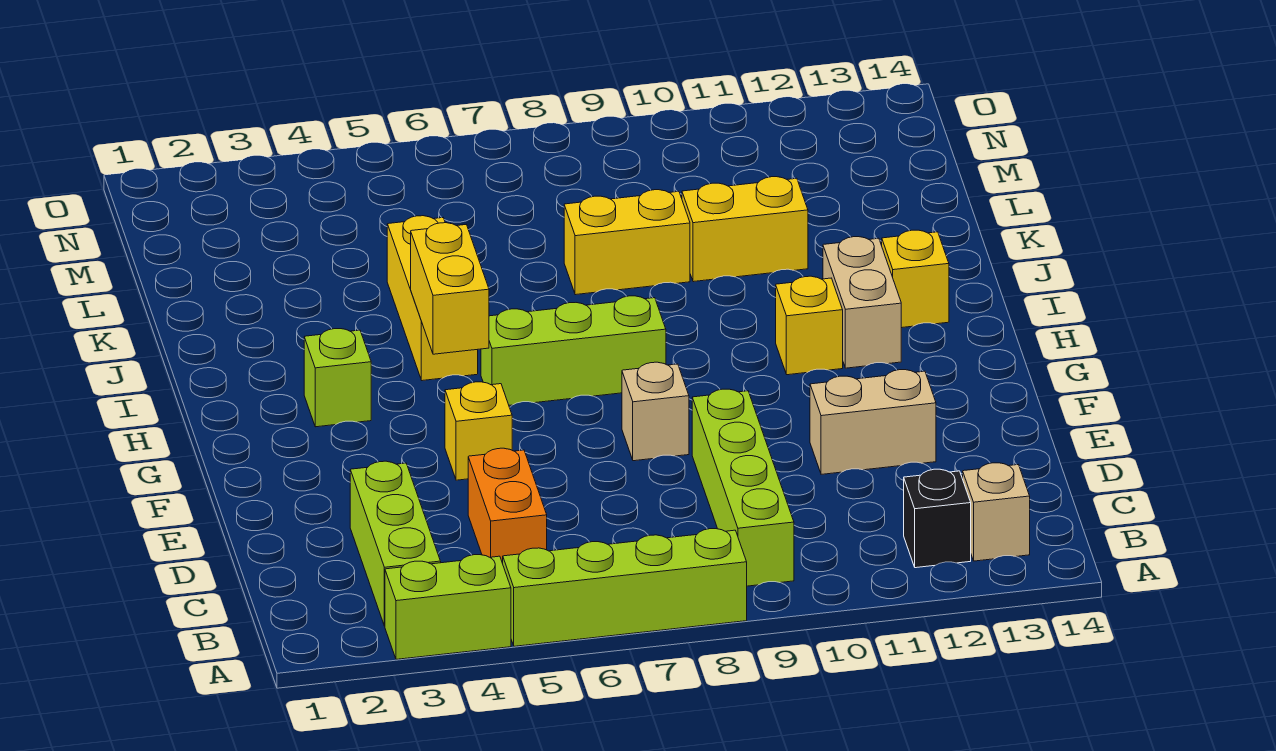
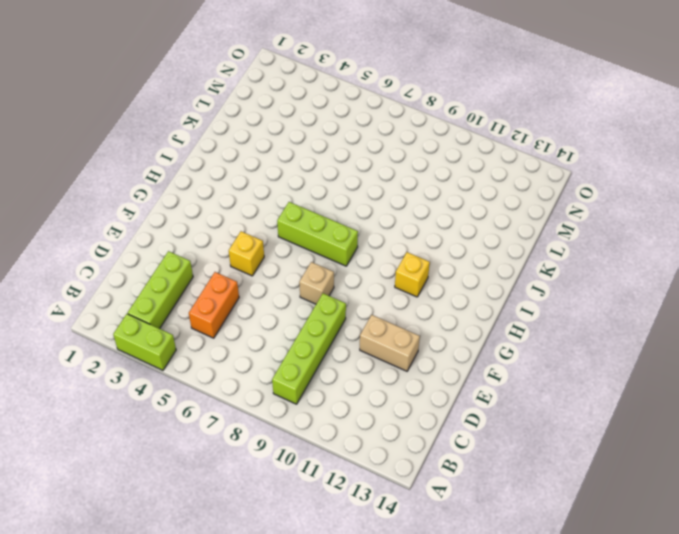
none -> lime brick A5:A8 level 1
none -> black brick B12 level 1
none -> tan brick B13 level 1

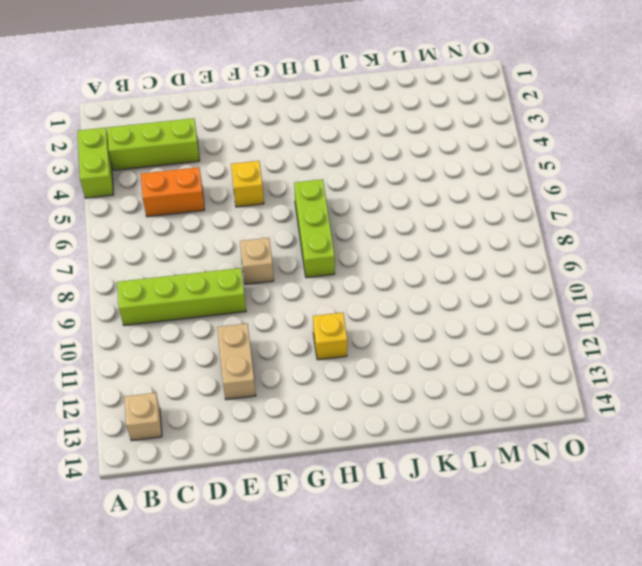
none -> lime brick A5:A8 level 1
none -> black brick B12 level 1
none -> lime brick H3 level 1

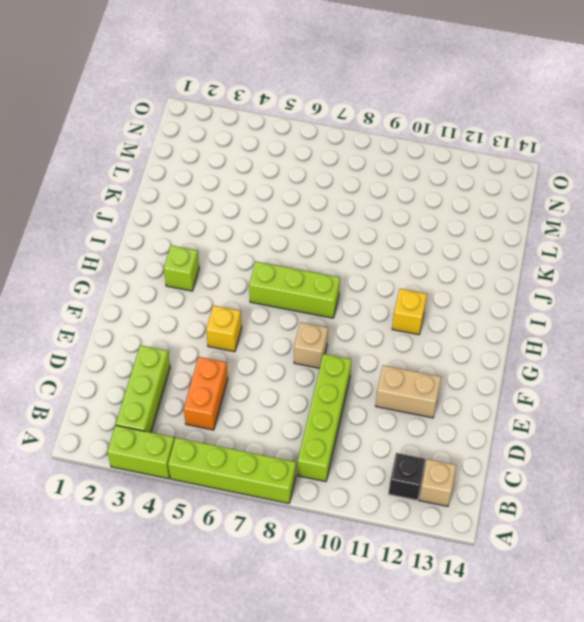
none -> tan brick H12:I12 level 1
none -> yellow brick I5:K5 level 1
none -> yellow brick I13 level 1

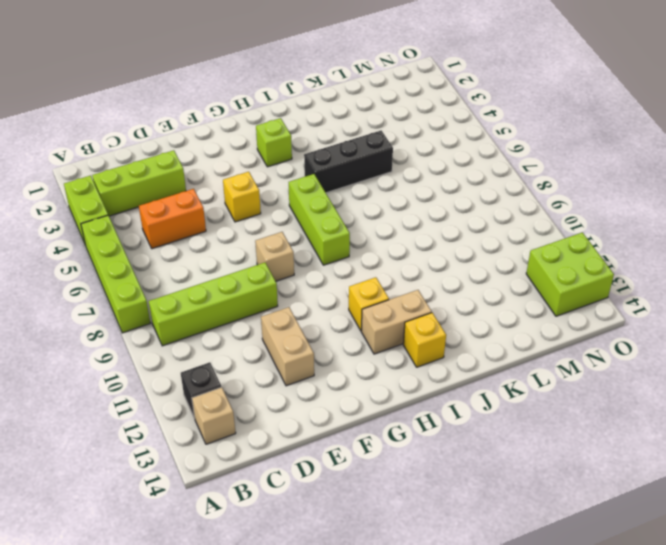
black brick I5:K5 level 1 -> yellow brick I5:K5 level 1
lime brick N12:O13 level 1 -> none
none -> yellow brick K8:K9 level 1
none -> yellow brick K10:K11 level 1
none -> yellow brick H5:I5 level 2

